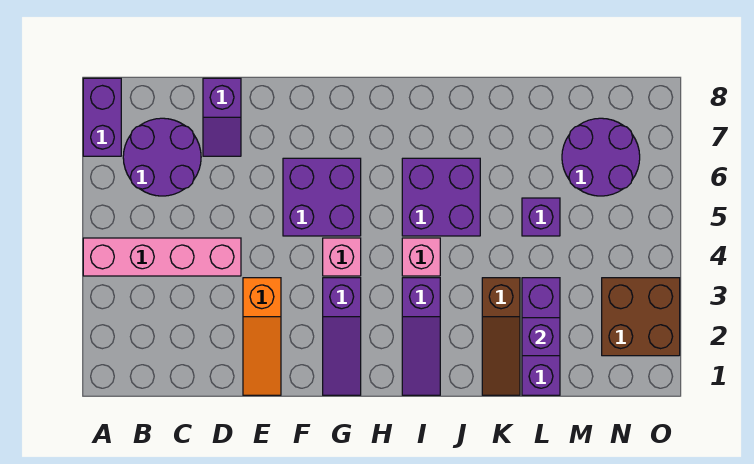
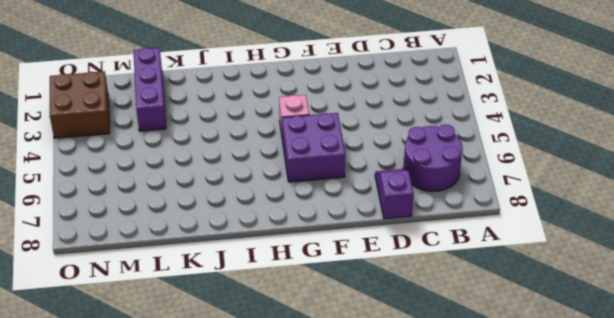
none -> pink brick A4:D4 level 1
none -> purple brick A7:A8 level 1
none -> orange slope E1:E3 level 1 top 3

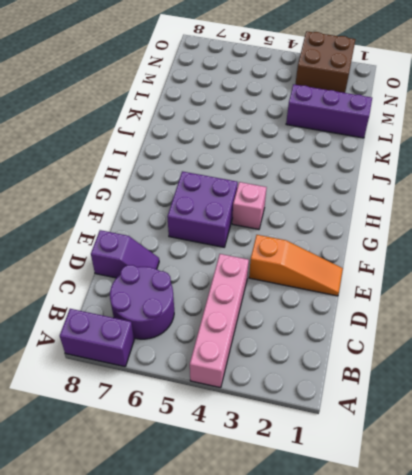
none -> purple slope G1:G3 level 1 top 3
none -> purple slope I1:I3 level 1 top 3
none -> pink brick I4 level 1

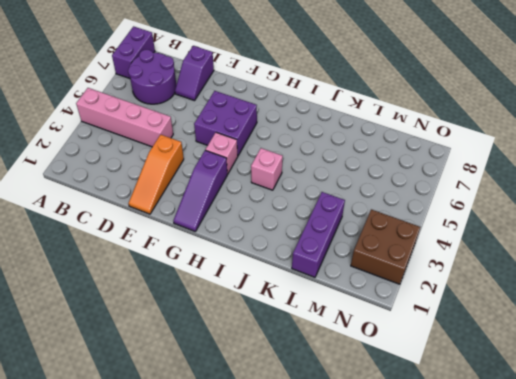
none -> purple slope I1:I3 level 1 top 3
none -> purple brick I5:J6 level 1
none -> brown slope K1:K3 level 1 top 3

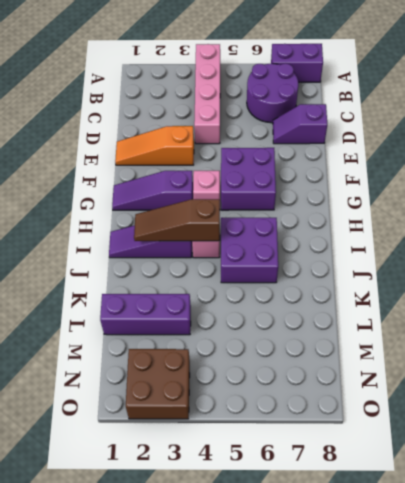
brown slope I2:I4 level 2 top 4 -> brown slope K1:K3 level 1 top 3
none -> purple brick L5 level 1
none -> purple round brick M6:N7 level 1
none -> purple brick L2 level 2

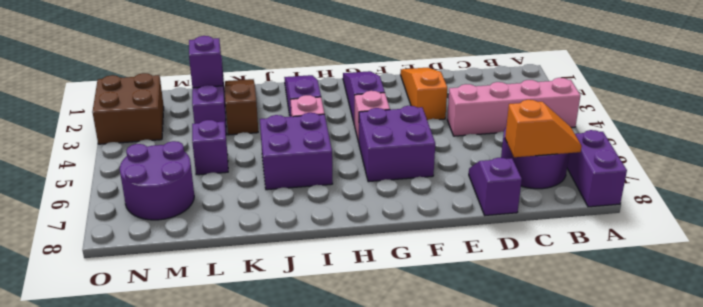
orange slope B7:C7 level 2 top C -> none

